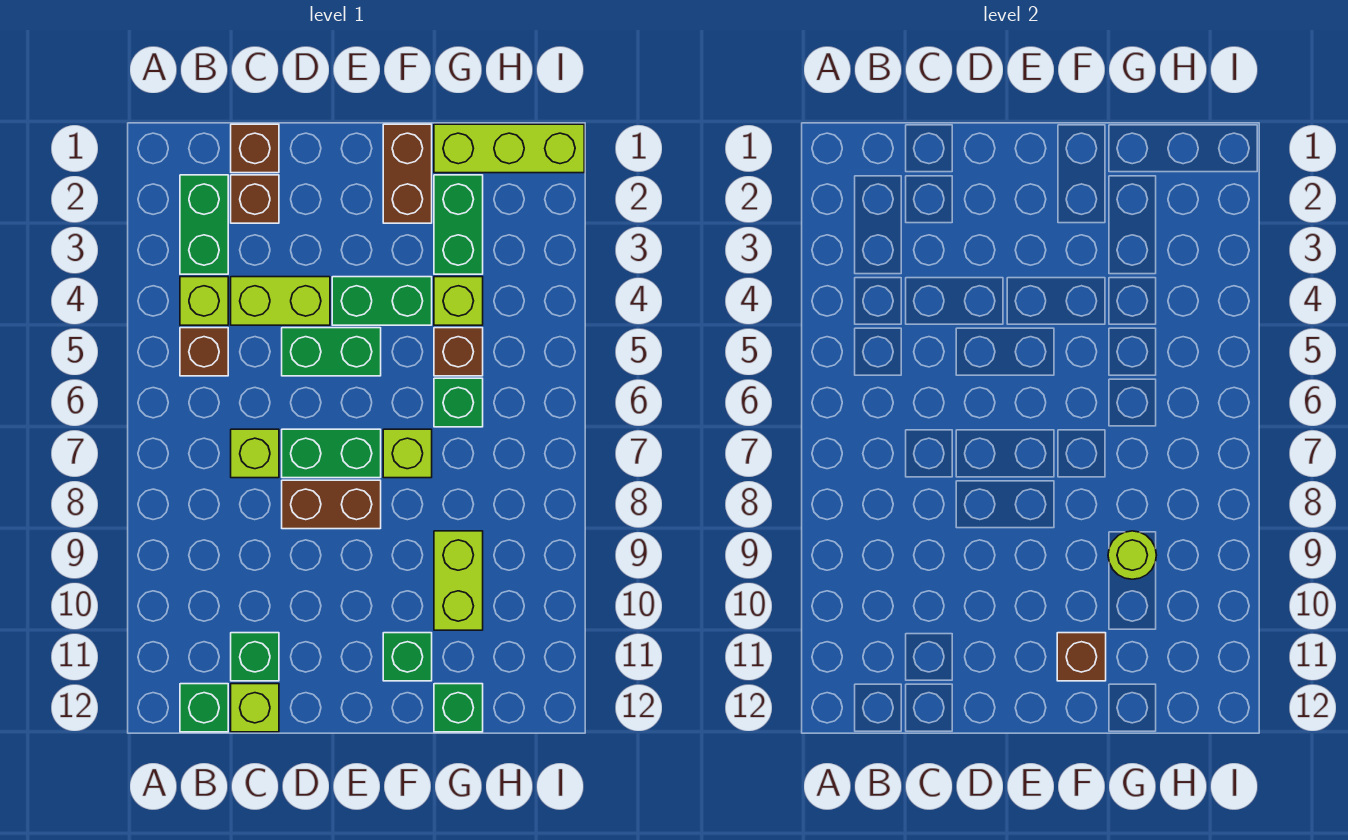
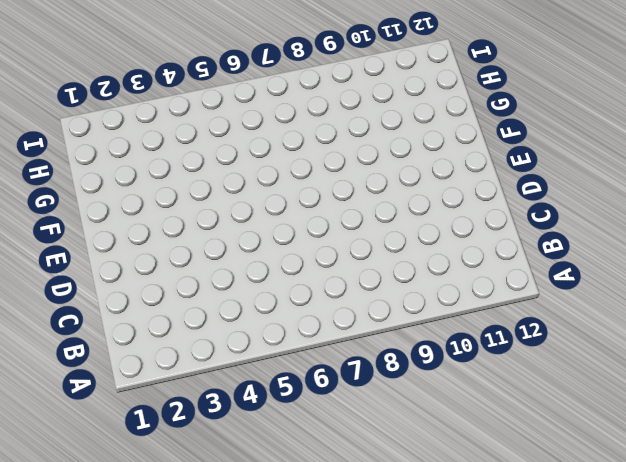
none -> green brick B2:B3 level 1
none -> lime brick B4 level 1
none -> brown brick B5 level 1

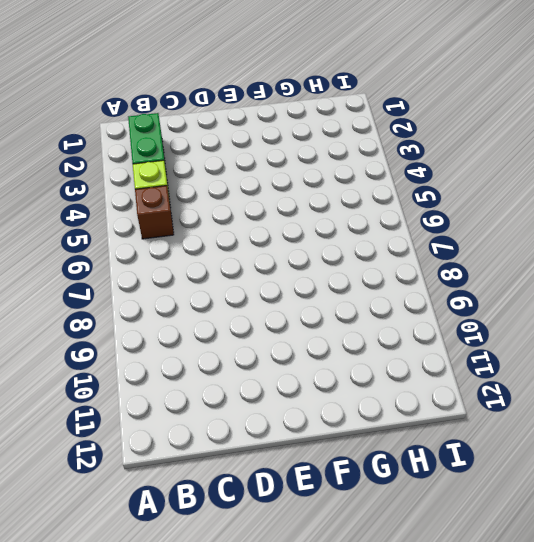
none -> green brick B12 level 1
none -> brown brick C1 level 1
none -> brown brick C2 level 1

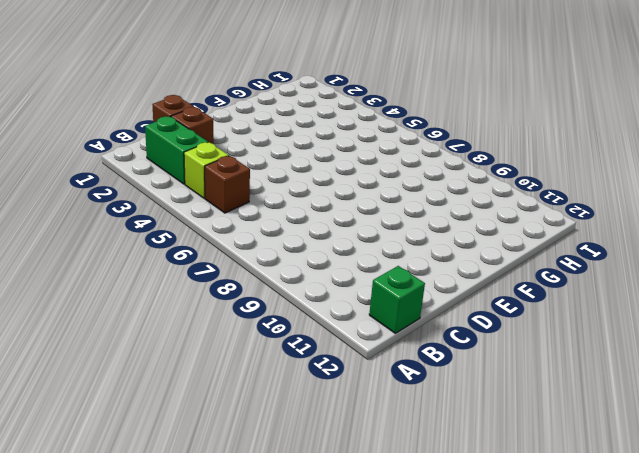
none -> lime brick C4:D4 level 1
none -> lime brick C7 level 1
none -> green brick C11 level 1

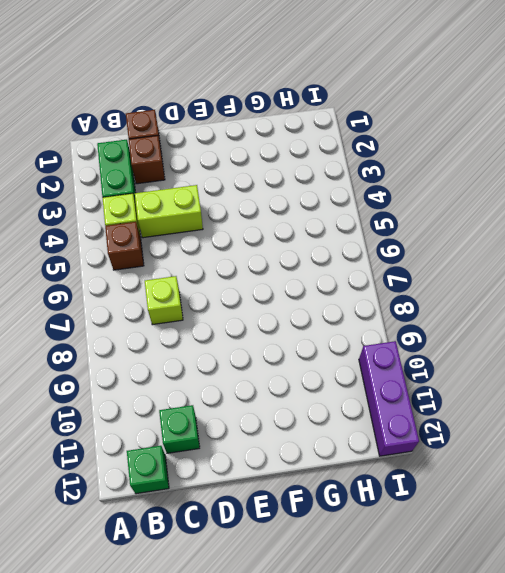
purple brick I10:I12 level 1 -> none
none -> lime brick C12 level 1
none -> green brick D5:E5 level 1
none -> green brick D7:E7 level 1

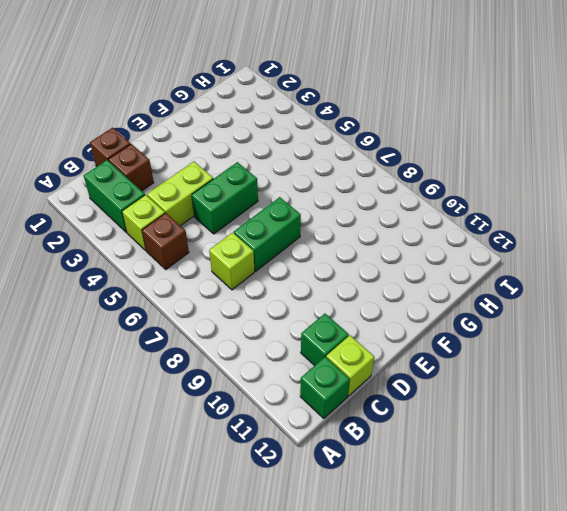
none -> brown brick D8:E8 level 1
none -> green brick E4:F4 level 1
none -> brown brick F1:F2 level 1

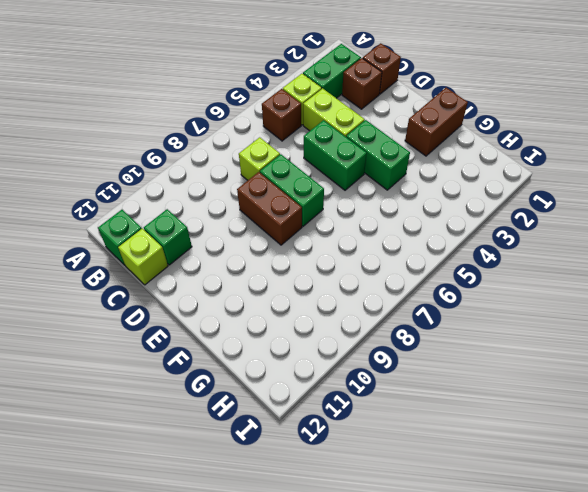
none -> lime brick F7 level 1
none -> green brick F11 level 1
none -> lime brick G1:I1 level 1

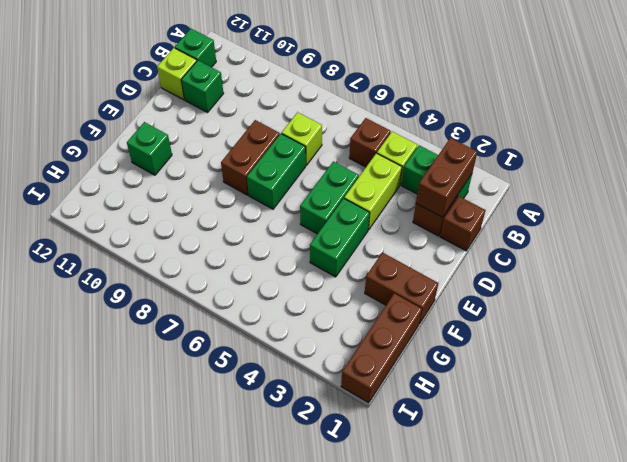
brown brick B2:C2 level 2 -> none
brown brick G1:I1 level 1 -> lime brick G1:I1 level 1
none -> lime brick F7 level 1
none -> green brick G2:G3 level 1
none -> lime brick G4 level 1

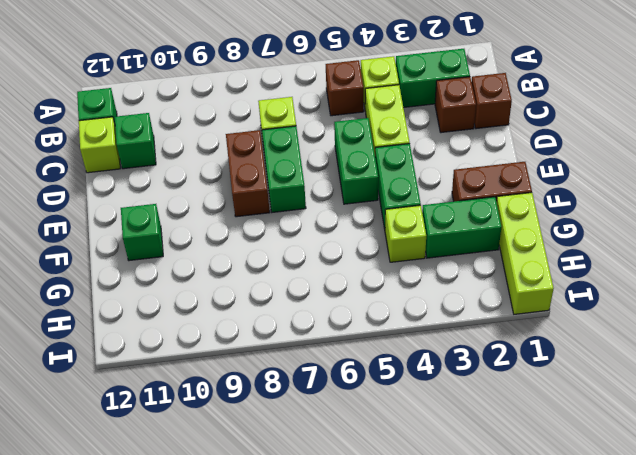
none -> lime brick F7 level 1
none -> brown brick G5 level 1
none -> green brick G6 level 1

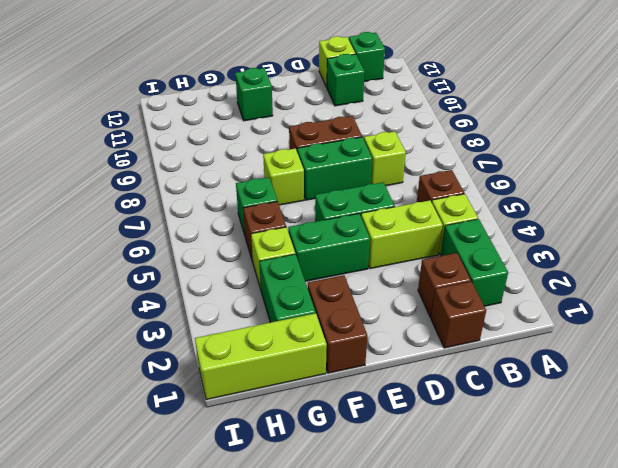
none -> lime brick G9:G10 level 1
none -> green brick G12 level 1
none -> brown brick F11 level 2

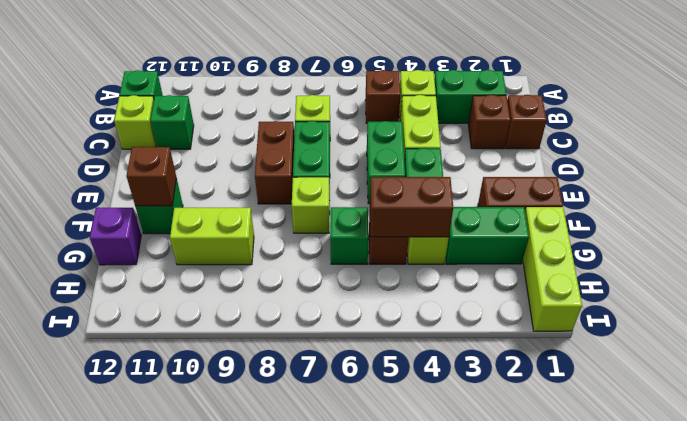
brown brick G4:G5 level 2 -> none
purple brick G12 level 1 -> green brick G12 level 1
none -> lime round brick G9 level 2

